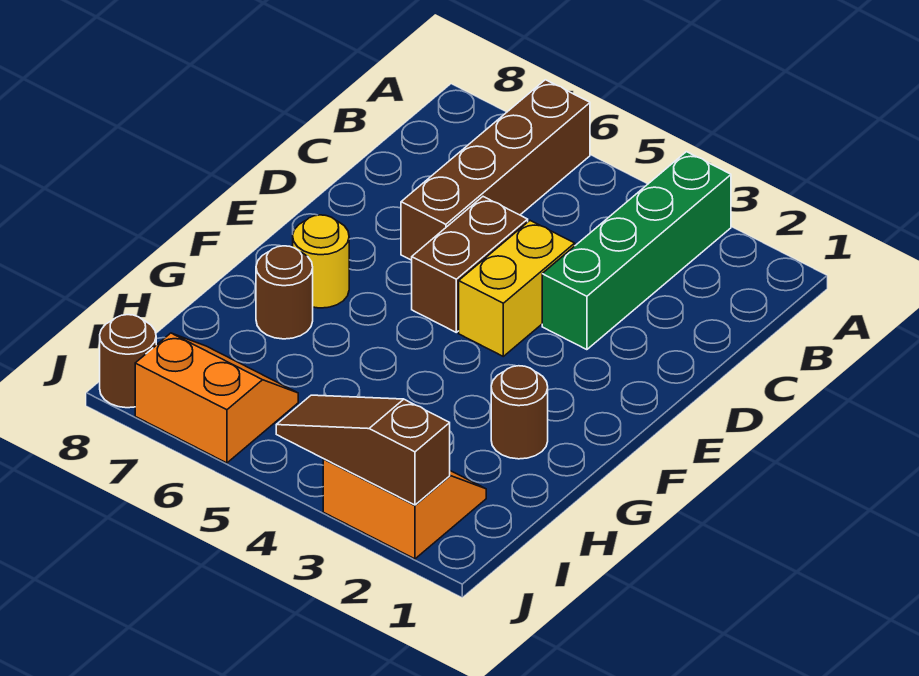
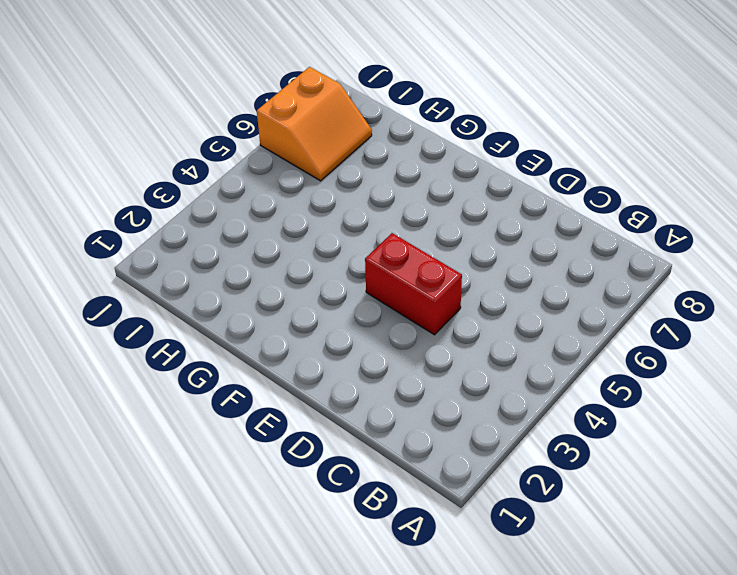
red brick D4:E4 level 1 -> yellow brick D4:E4 level 1
none -> green brick A3:D3 level 1
none -> brown brick A6:D6 level 1

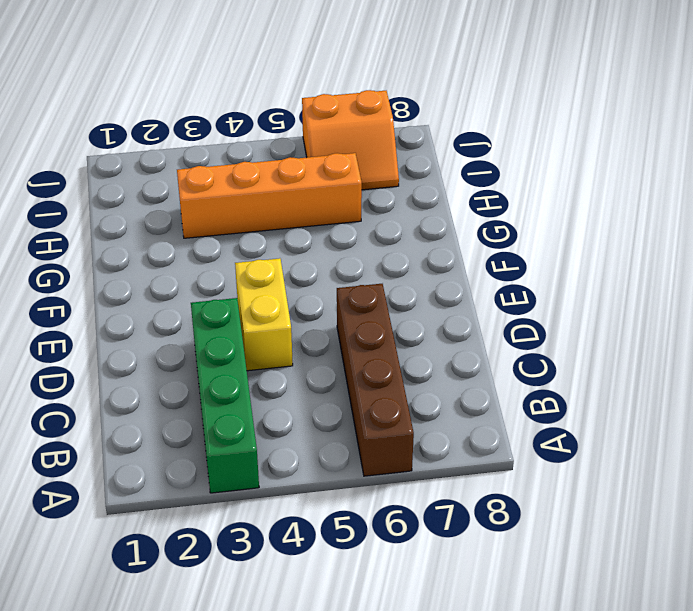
orange brick H3:H6 level 1 -> none
none -> brown brick D5:E5 level 1
none -> yellow round brick F7 level 1

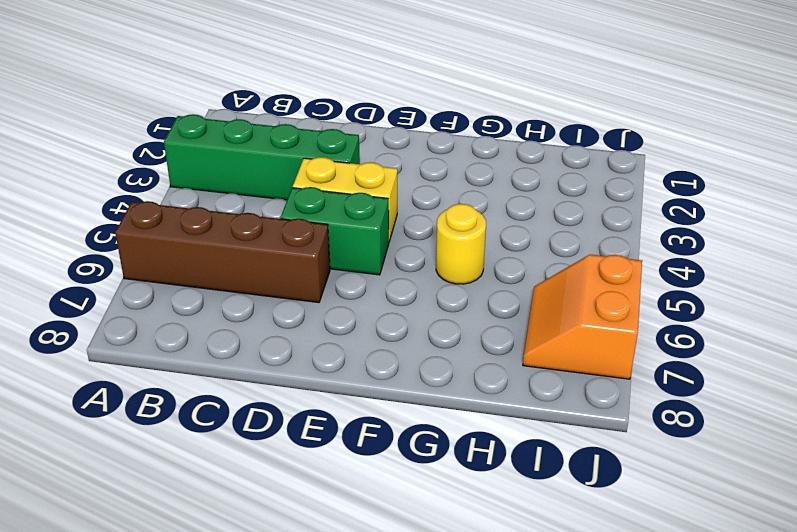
green brick D5:E5 level 1 -> brown brick D5:E5 level 1
yellow round brick G5 level 1 -> yellow round brick F7 level 1
none -> brown round brick G2 level 1
none -> brown round brick G7 level 1

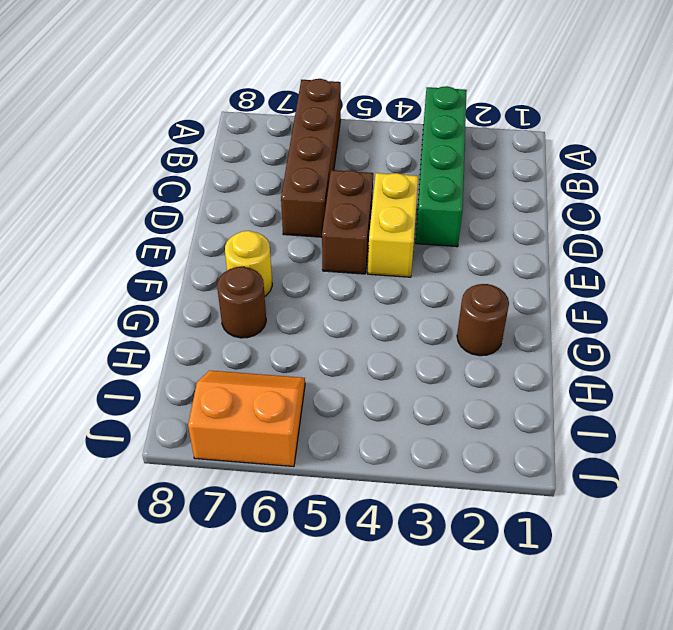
none -> orange slope I2:J3 level 1 top J
none -> brown round brick J8 level 1

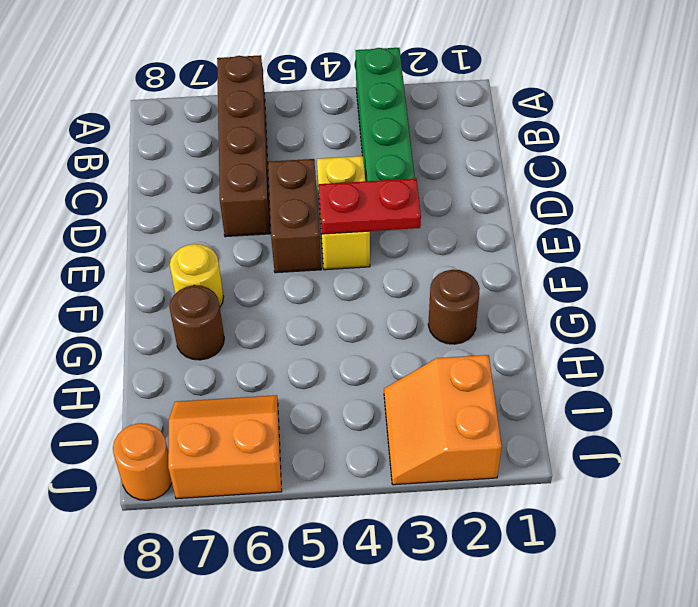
red plate E3:E4 level 2 -> none
orange slope I2:J3 level 1 top 2 -> orange slope I2:J3 level 1 top J
orange round brick J8 level 1 -> brown round brick J8 level 1
none -> brown slope J2:J4 level 2 top 2

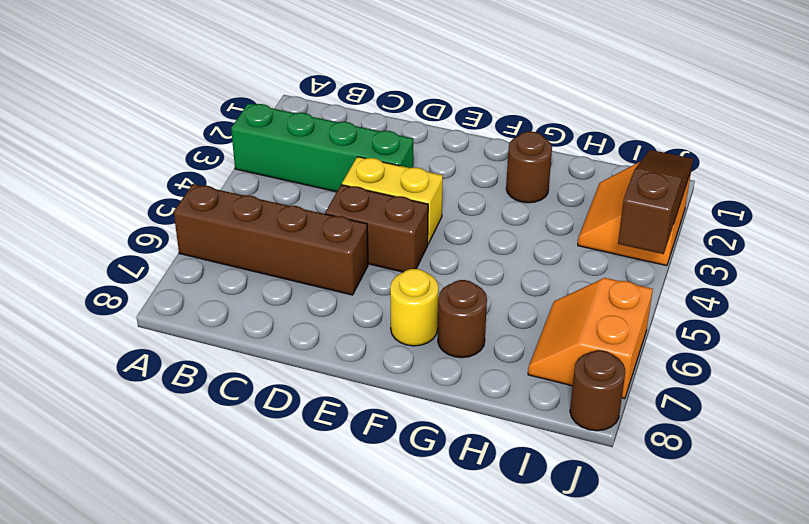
brown slope J2:J4 level 2 top 4 -> brown slope J2:J4 level 2 top 2

